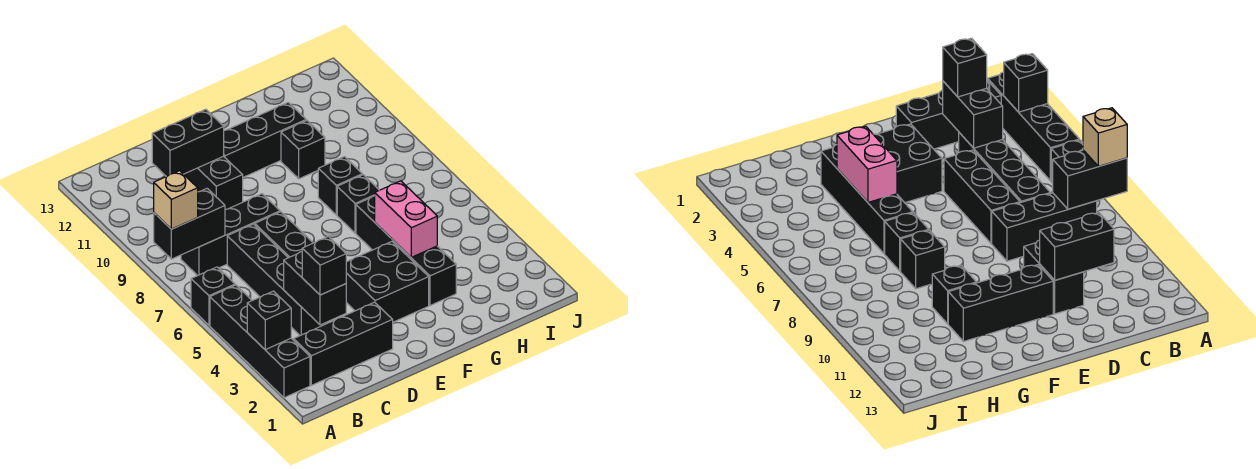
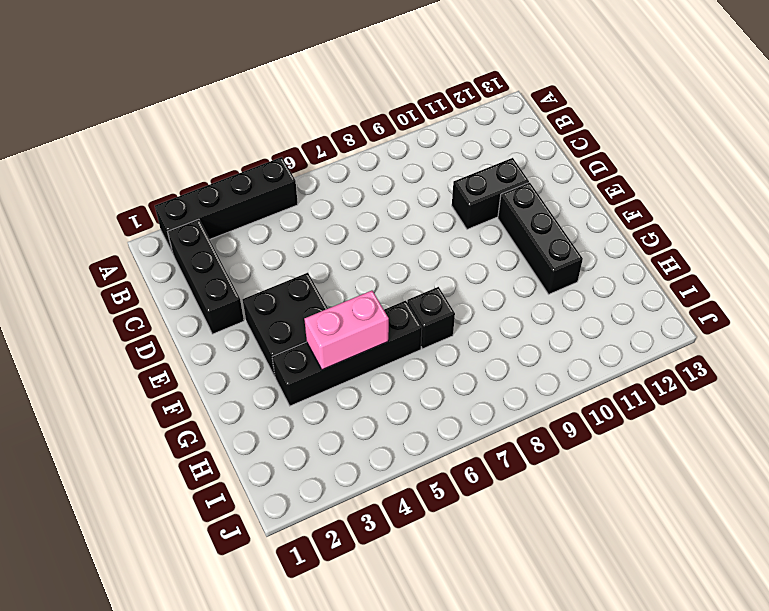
none -> black brick A6 level 1
none -> black brick B8:D8 level 1
none -> black brick C4:C7 level 1

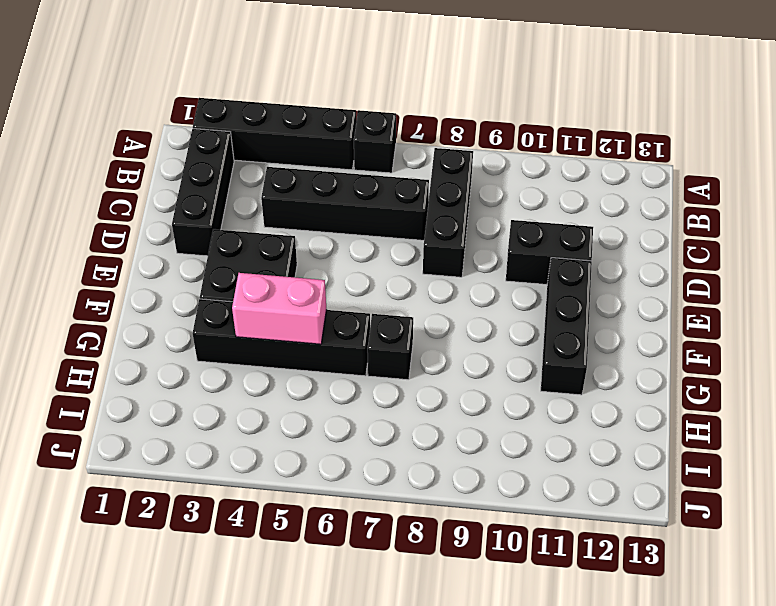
none -> black brick D5:D7 level 1
none -> black brick G8 level 1
none -> black brick G10 level 1

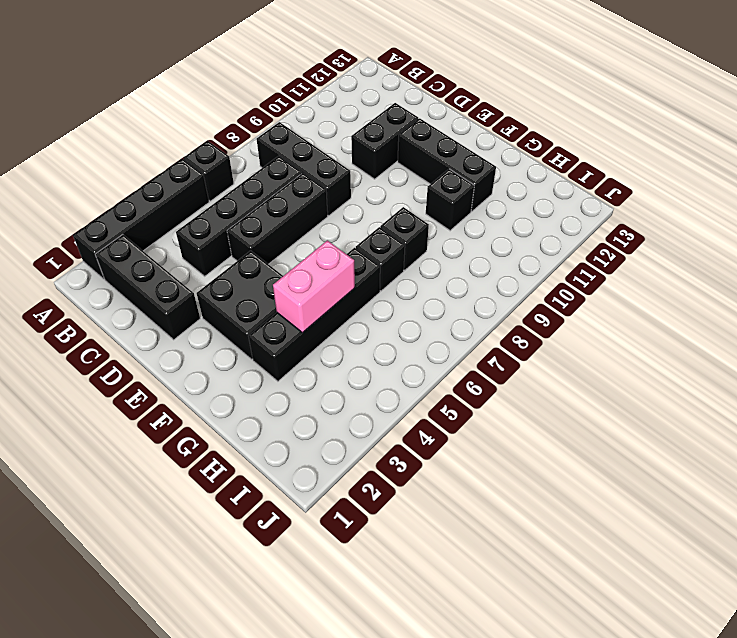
none -> black brick A3 level 2
none -> black brick A8:B8 level 2
none -> black brick C3:C4 level 2

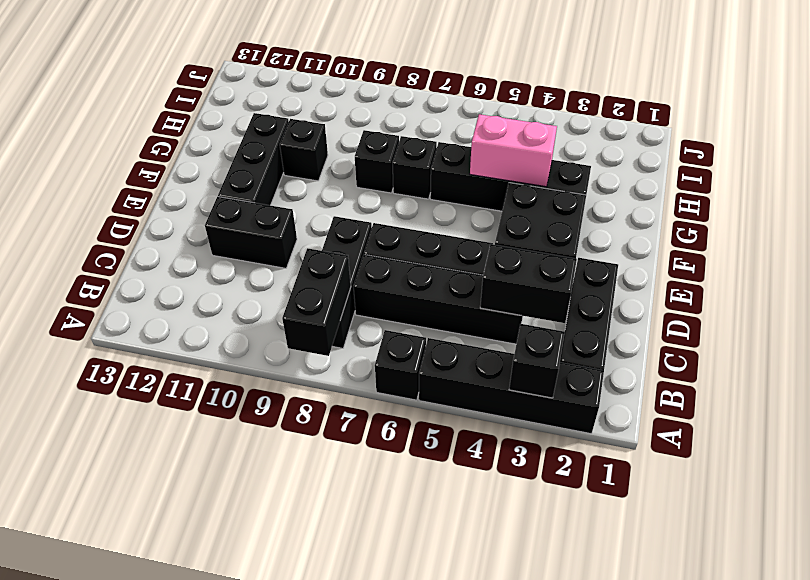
none -> black brick C11:D11 level 2
none -> tan brick A8 level 3
none -> black brick C3 level 3

